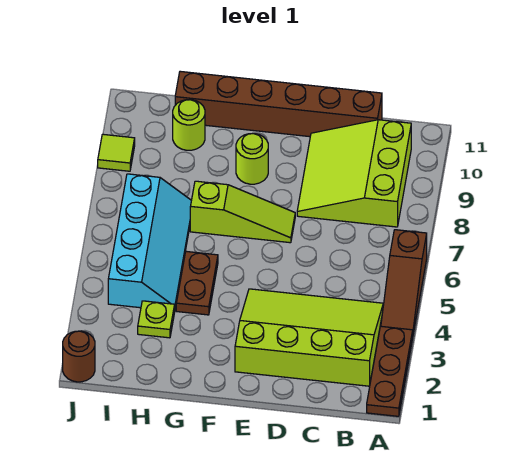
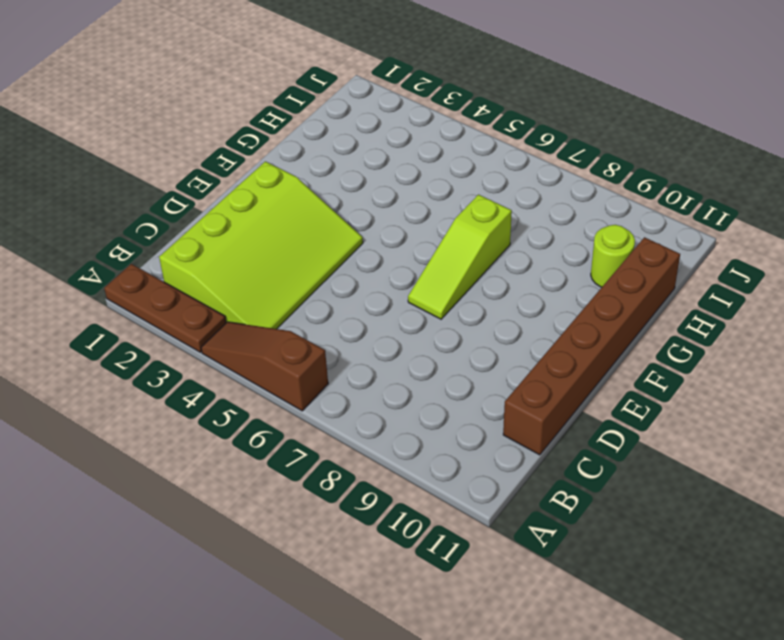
none -> lime slope B8:D10 level 1 top B
none -> lime round brick F9 level 1
none -> brown plate G4:G5 level 1

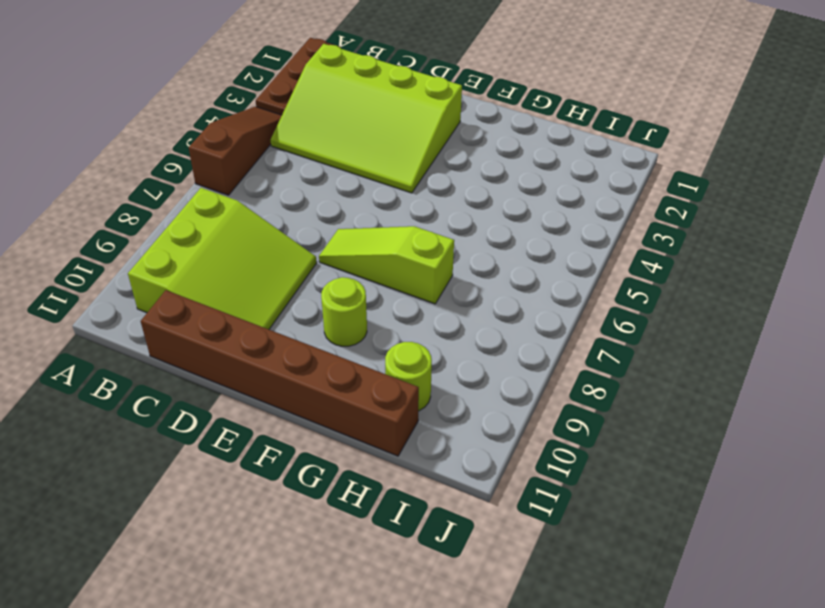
none -> brown plate G4:G5 level 1
none -> lime plate H3 level 1
none -> cyan slope H4:I7 level 1 top I

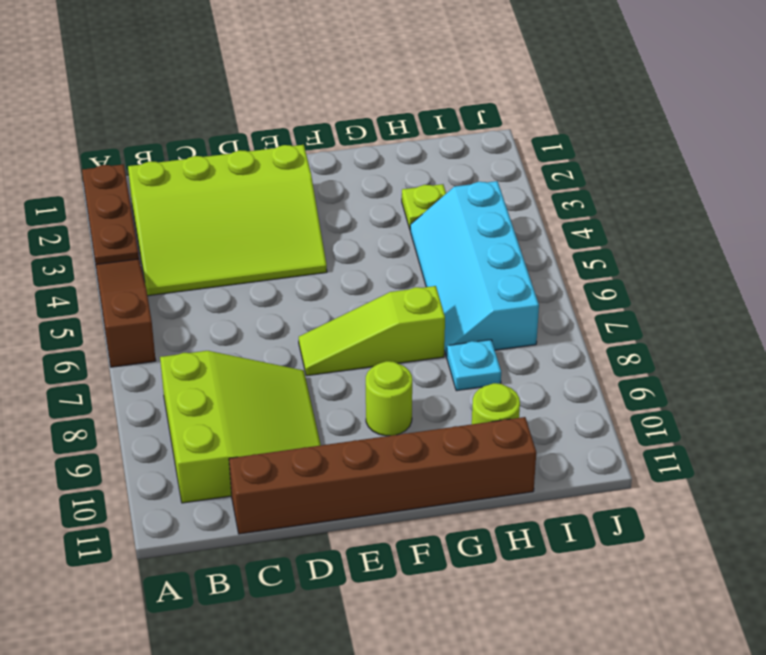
cyan plate H8 level 1 -> none
none -> brown plate G4:G5 level 1
none -> brown round brick J1 level 1
none -> lime tile J9 level 1

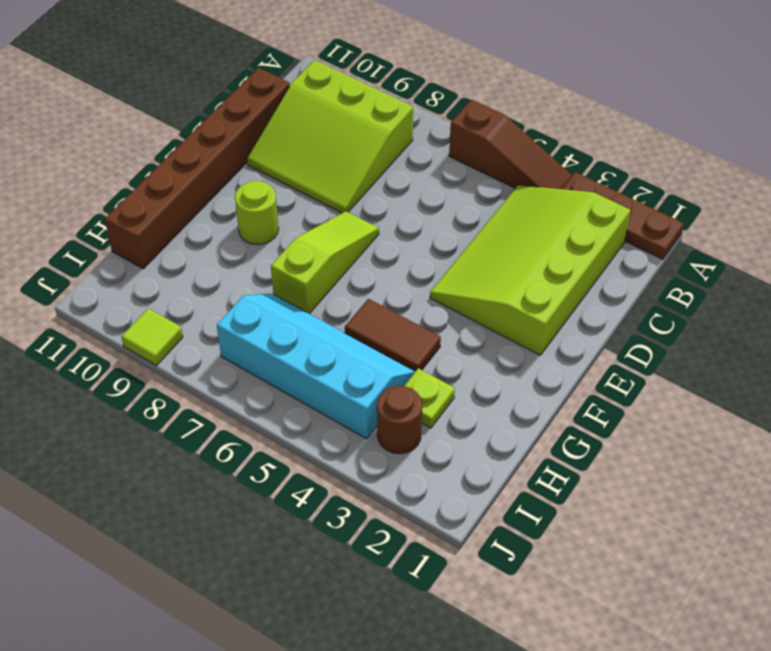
brown tile G4:G5 level 1 -> brown plate G4:G5 level 1
brown round brick I3 level 1 -> brown round brick J1 level 1
none -> lime round brick H10 level 1

